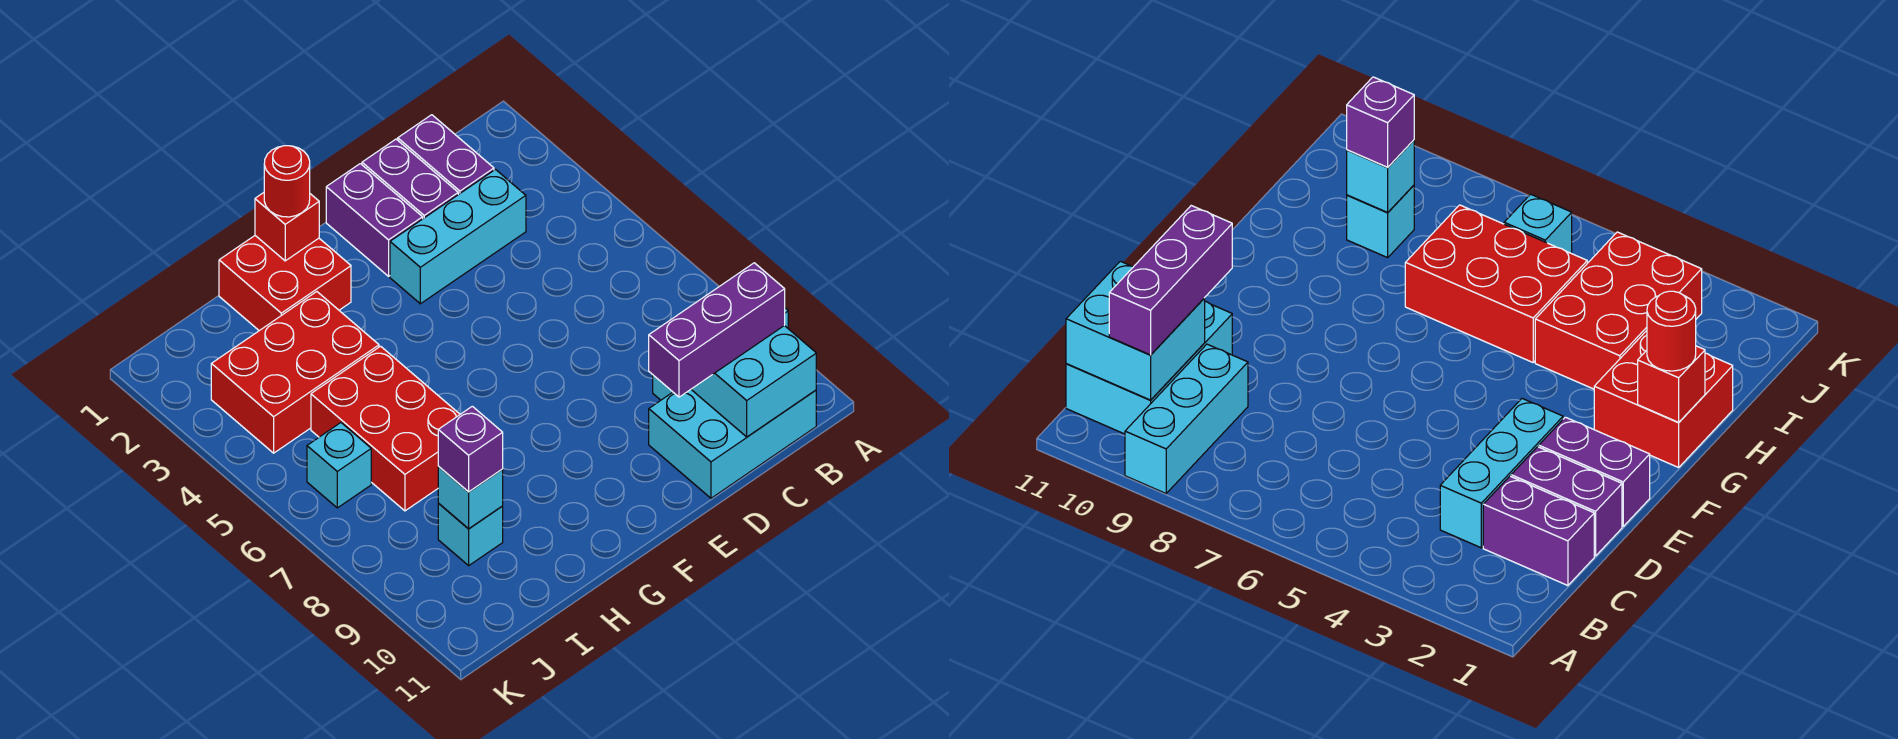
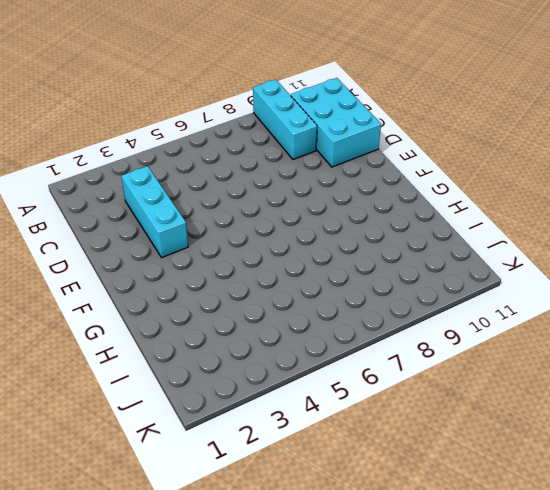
none -> purple brick C1:C2 level 1
none -> purple brick D1:D2 level 1
none -> purple brick E1:E2 level 1

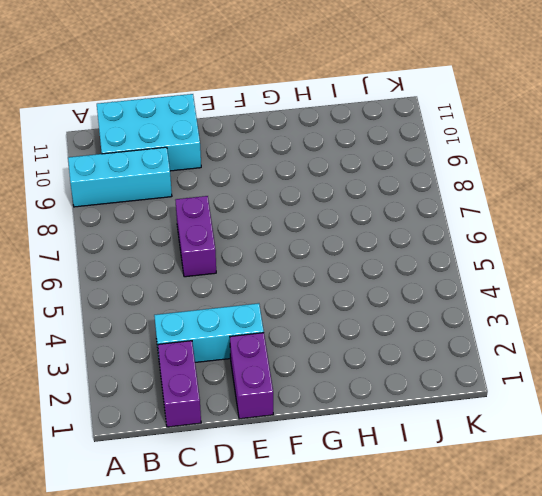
purple brick D6:D7 level 1 -> purple brick D1:D2 level 1
none -> red brick G1:H2 level 1
none -> red brick H3:J4 level 1
none -> red brick H5:I7 level 1

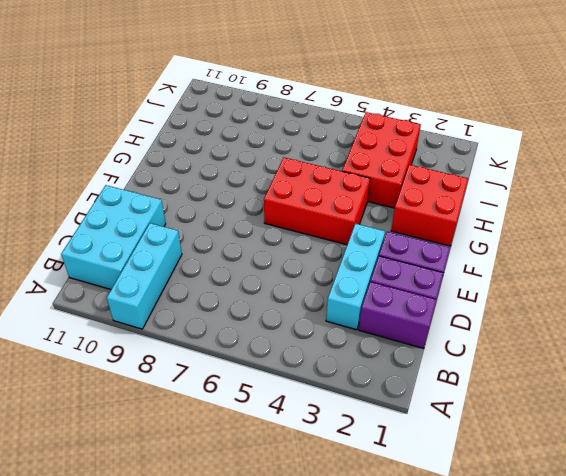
red brick F4:G6 level 1 -> red brick H5:I7 level 1
none -> cyan brick I9 level 1
none -> cyan brick J6 level 1
none -> cyan brick B10:C11 level 2

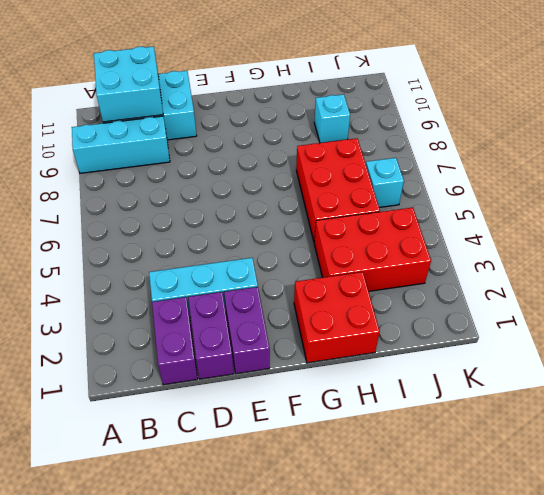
none -> red brick G1 level 2
none -> cyan brick I9 level 2
none -> purple brick B10:D10 level 3

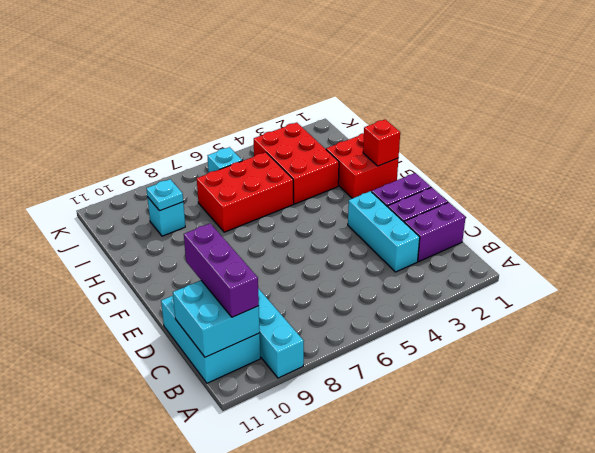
cyan plate I9 level 2 -> cyan brick I9 level 2
none -> red round brick G1 level 3
none -> purple brick I9 level 3

